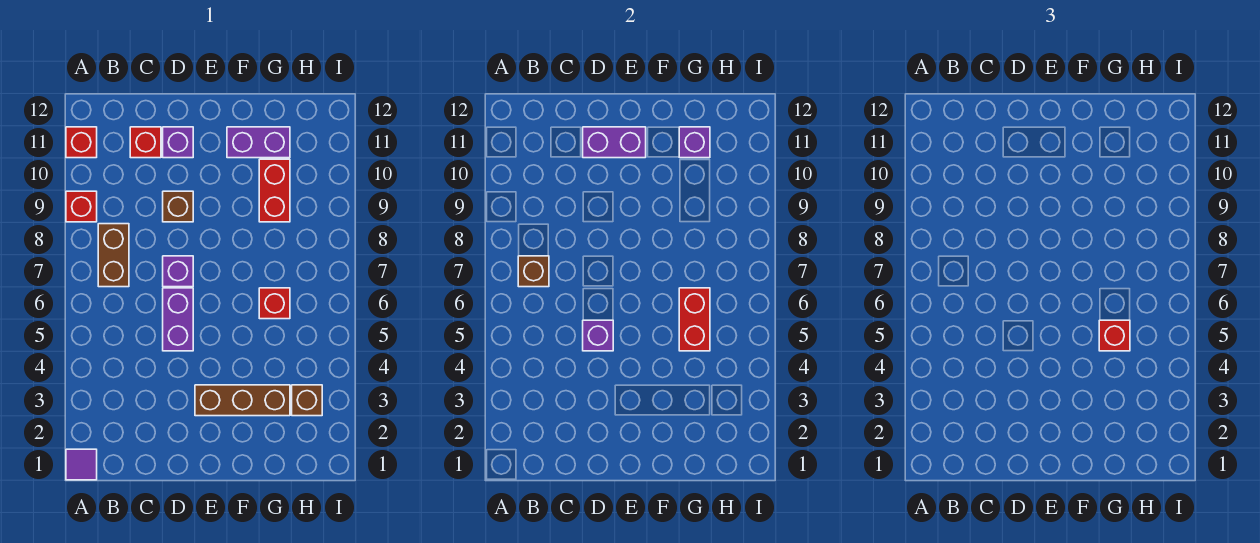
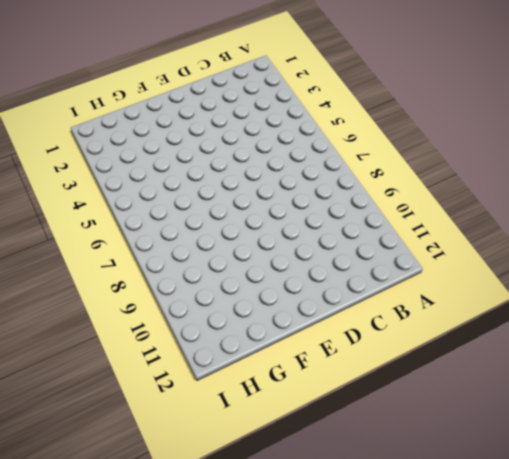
none -> purple tile A1 level 1
none -> red brick A9 level 1
none -> red brick A11 level 1

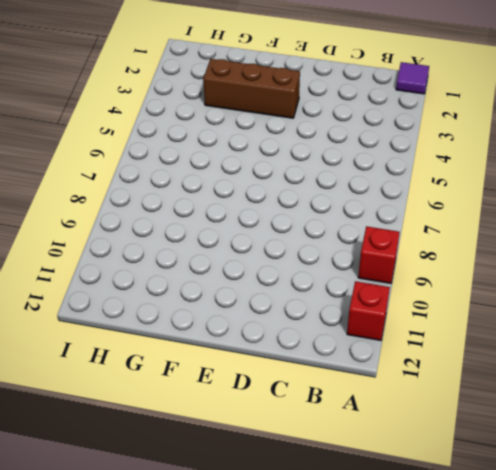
none -> brown brick B7:B8 level 1
none -> red brick C11 level 1
none -> purple brick D5:D6 level 1

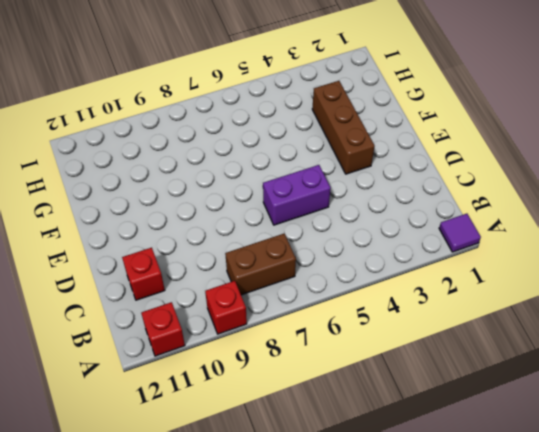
none -> purple brick D7 level 1
none -> brown brick D9 level 1
none -> purple brick D11 level 1

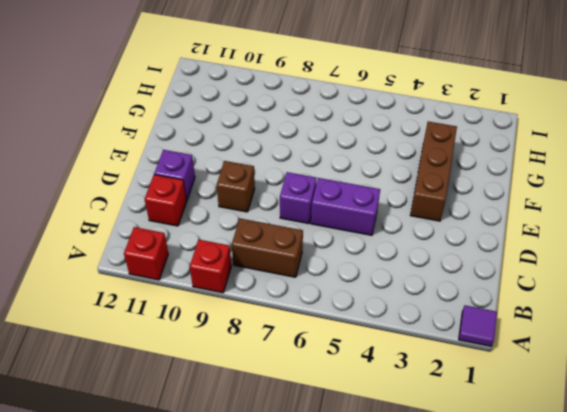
none -> purple brick F11:G11 level 1
none -> red brick G6 level 1
none -> red brick G9:G10 level 1

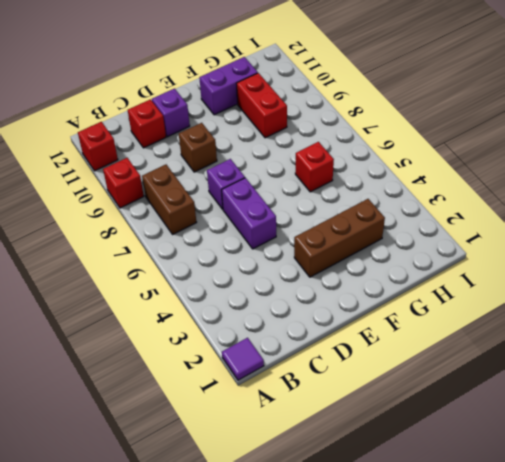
none -> brown brick H3 level 1
none -> brown brick B7 level 2
none -> purple brick D5 level 2

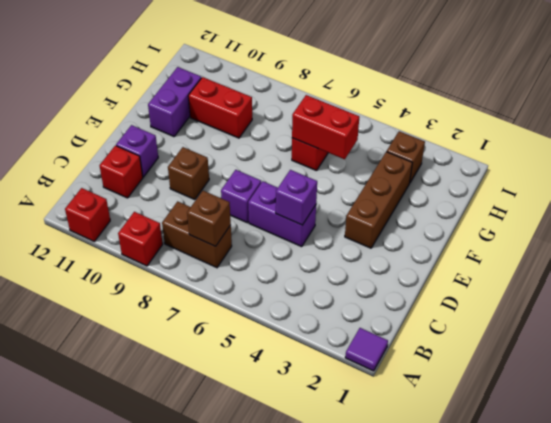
none -> purple brick D11:E11 level 2
none -> purple brick G11 level 2
none -> red brick G5 level 3

